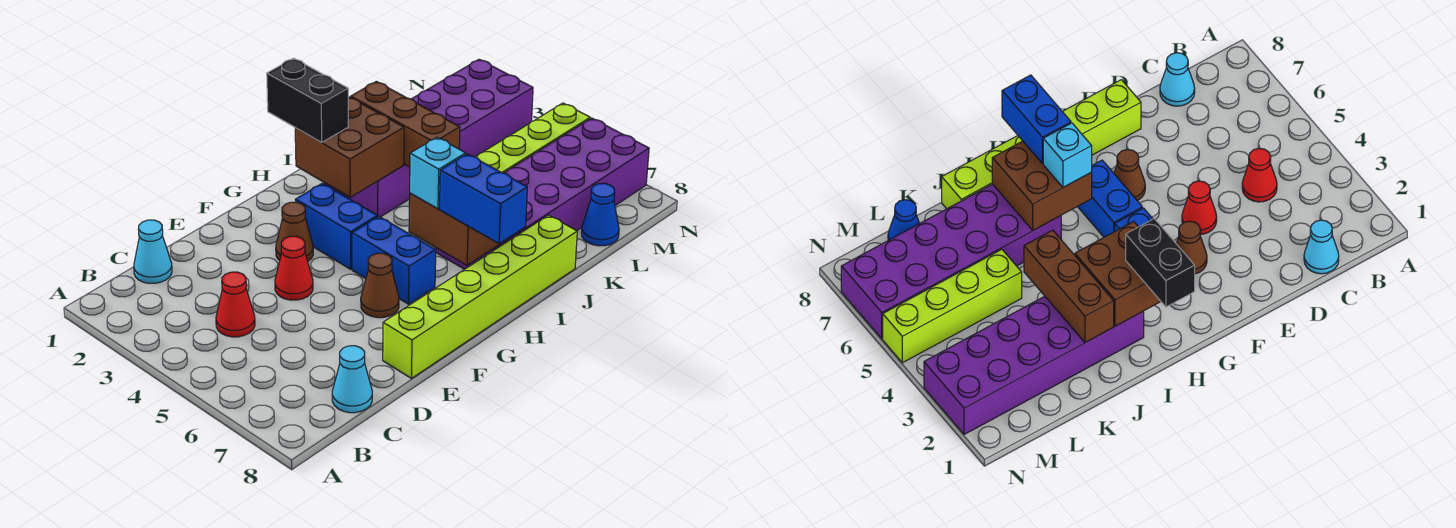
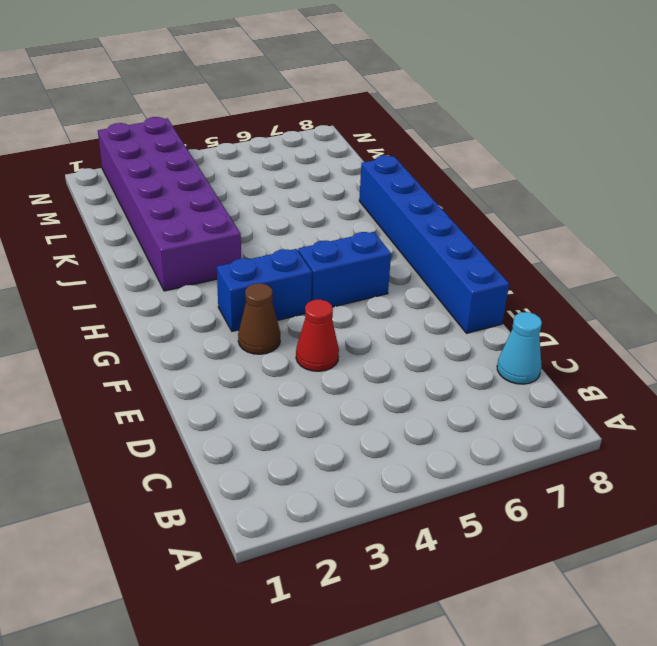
blue brick E8:J8 level 1 -> lime brick E8:J8 level 1
none -> cyan cone C1 level 1
none -> red cone C4 level 1
none -> brown cone F6 level 1

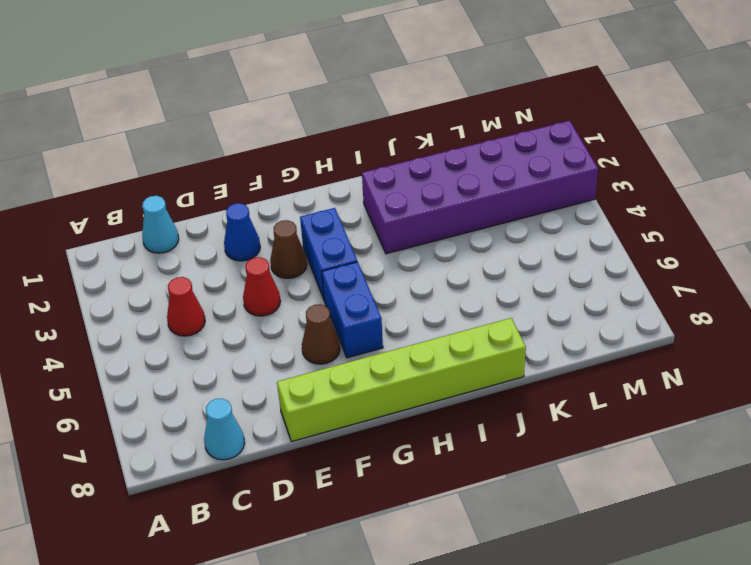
blue cone E2 level 1 -> blue cone L8 level 1
none -> purple brick I6:N7 level 1
none -> lime brick K5:N5 level 1
none -> brown brick H2:I3 level 2

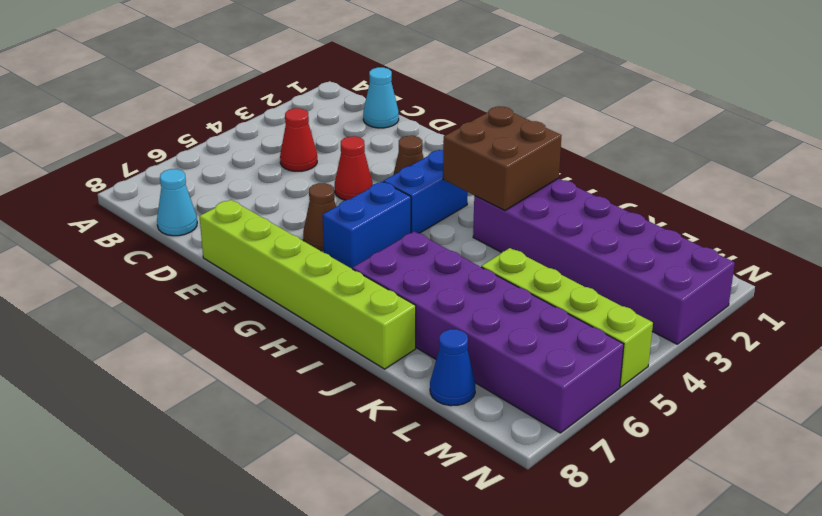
none -> brown brick H6:I7 level 2
none -> brown brick J2:J4 level 2
none -> black brick H1:H2 level 3

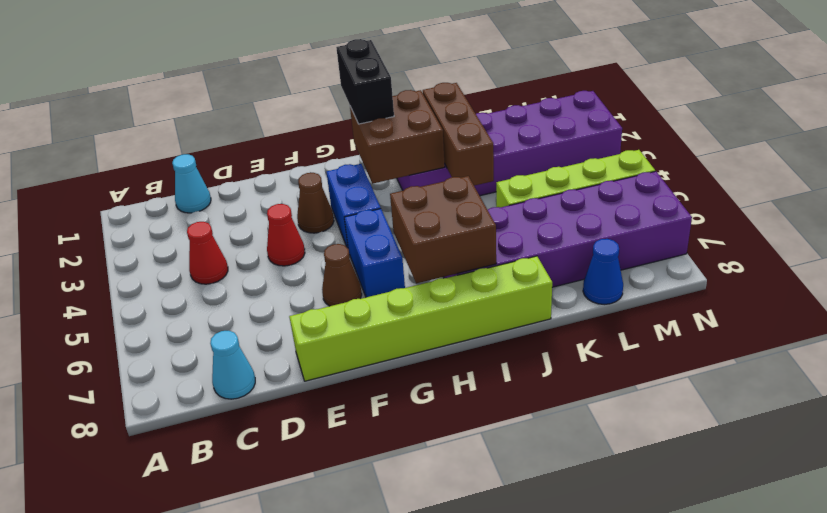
none -> cyan brick H6 level 3
none -> blue brick H7:H8 level 3

